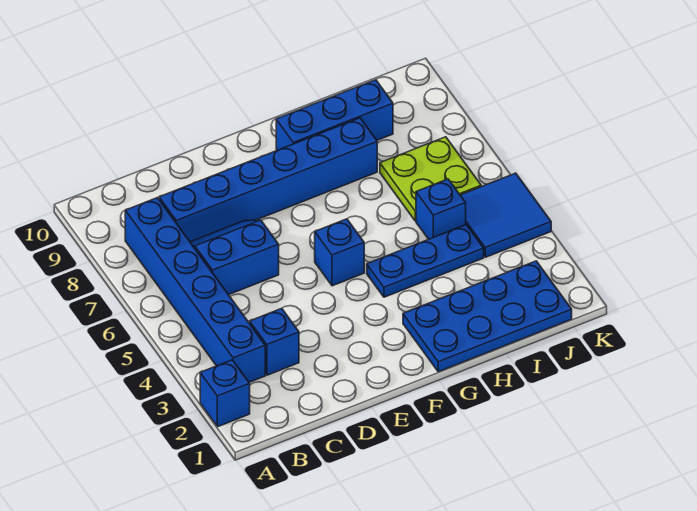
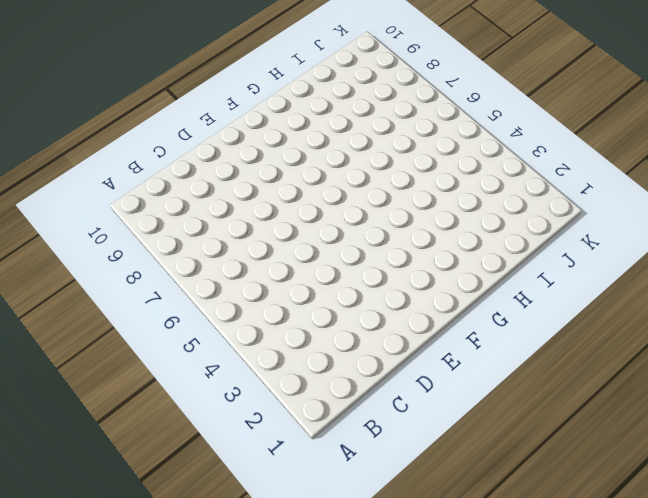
none -> blue brick A2 level 1
none -> blue brick B3:B8 level 1
none -> blue brick C3 level 1

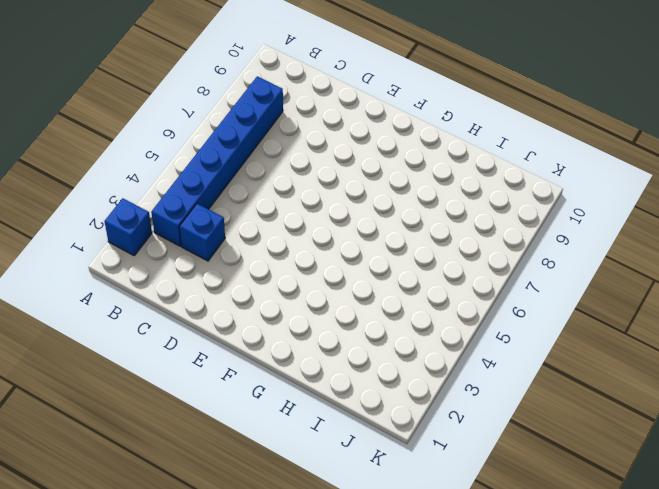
none -> blue slope C6:D7 level 1 top 6
none -> blue brick C8:H8 level 1
none -> blue brick F5 level 1

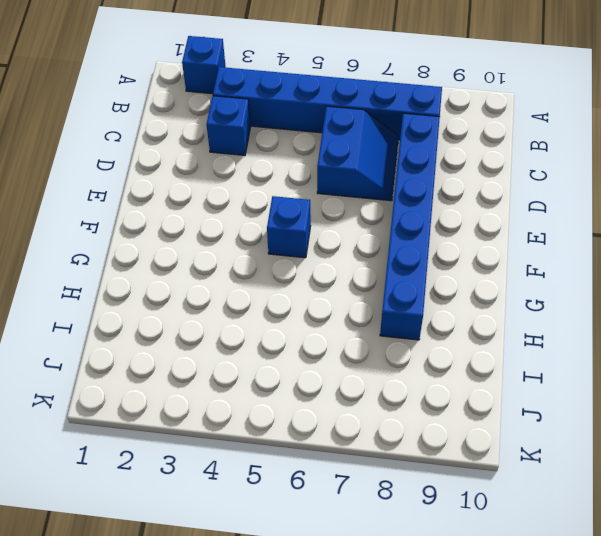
none -> blue plate G1:J2 level 1
none -> blue plate G4:I4 level 1
none -> blue brick G9:I9 level 1

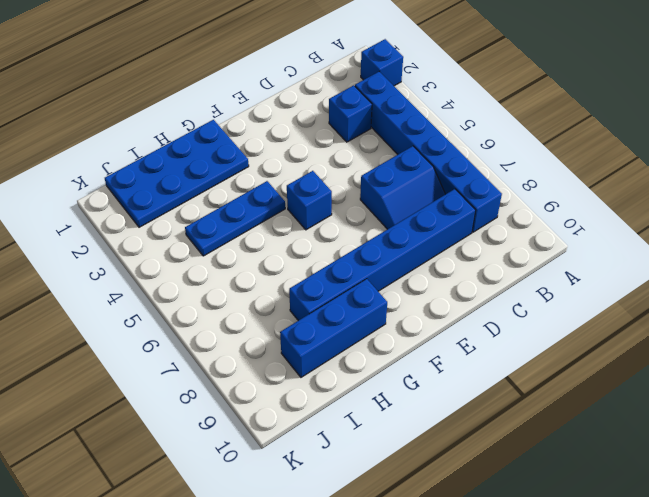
none -> blue brick I5 level 1
none -> lime plate I6:J7 level 1
none -> blue tile J4:K5 level 1

